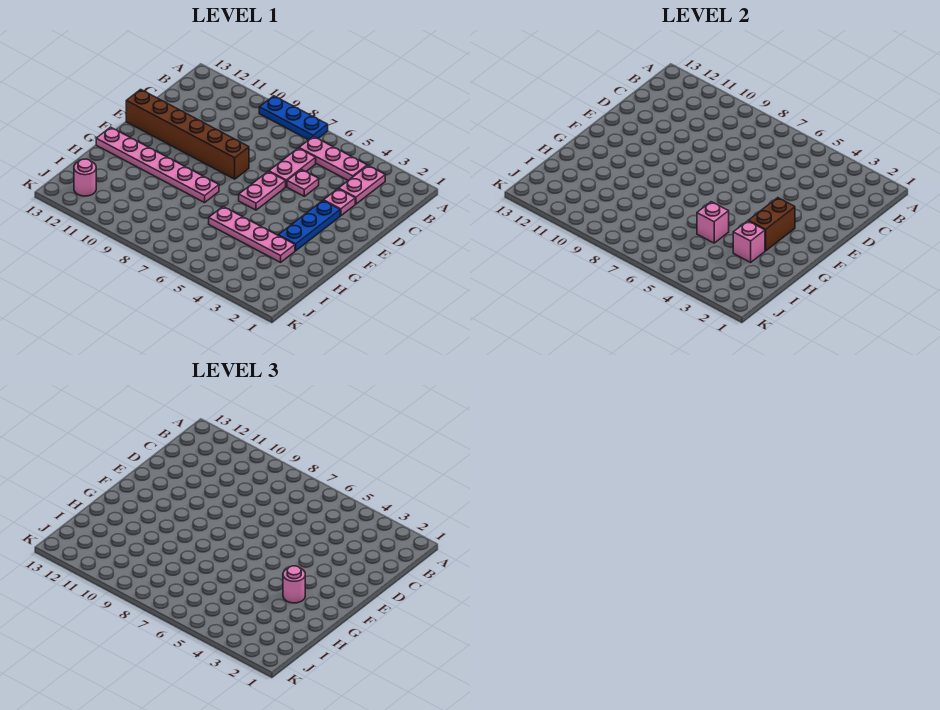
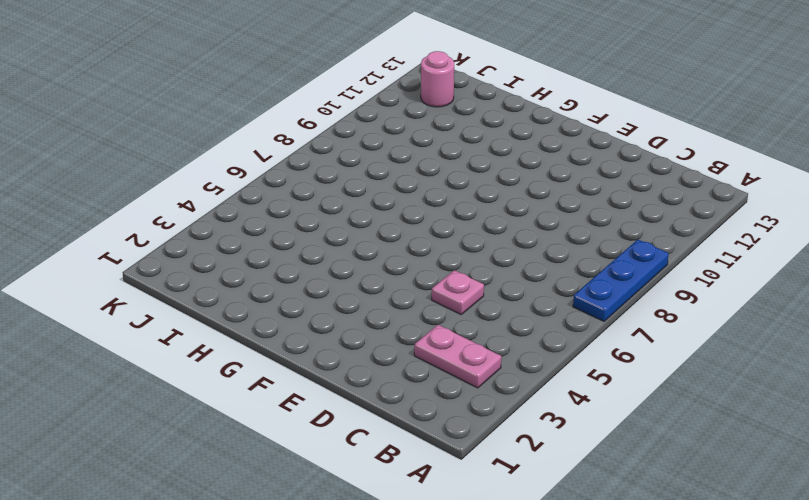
none -> pink plate B4:B6 level 1
none -> pink plate C6:D6 level 1
none -> pink plate D3 level 1

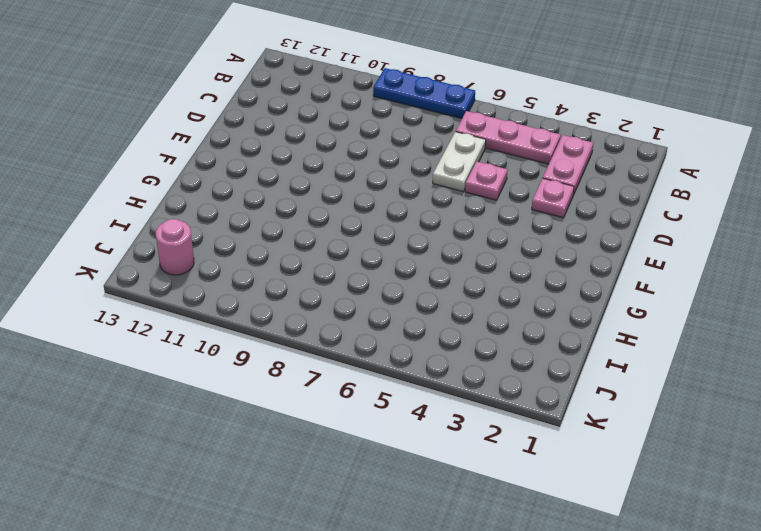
white plate C6:D6 level 1 -> pink plate C6:D6 level 1
none -> blue plate E3:G3 level 1
none -> pink plate E6:F6 level 1
none -> brown brick E8:E13 level 1

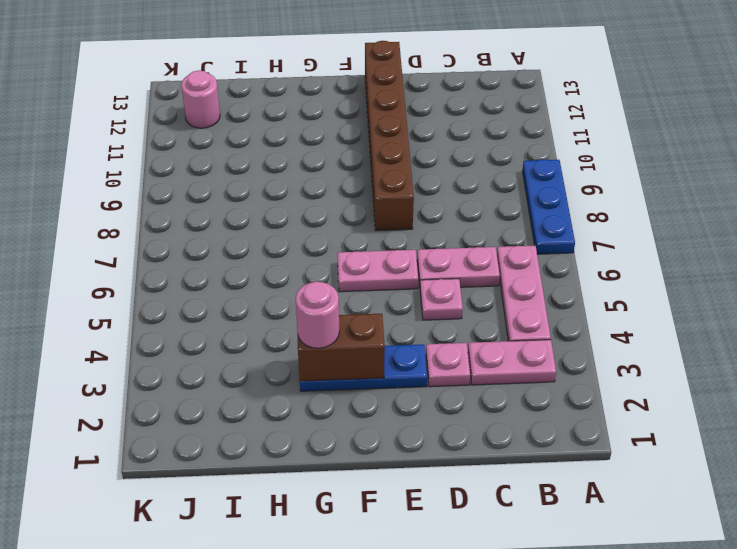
none -> pink plate G8:G13 level 1
none -> pink plate H3:H6 level 1
none -> pink brick H3 level 2

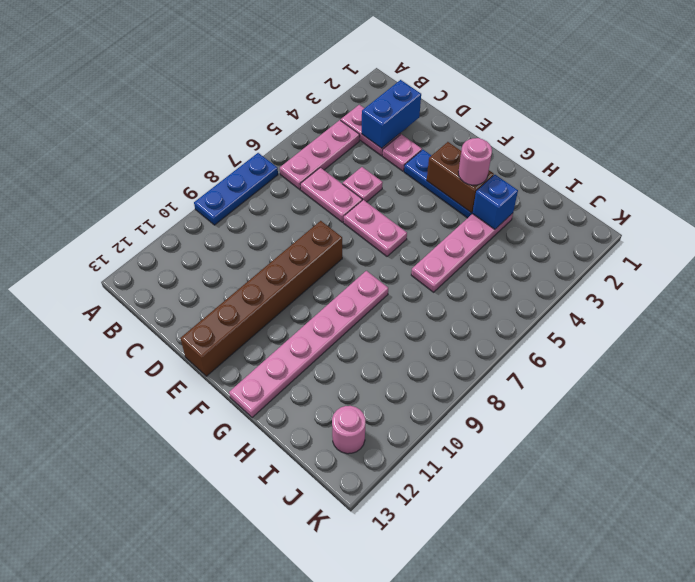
blue brick C2:C3 level 2 -> none
blue brick H3 level 2 -> pink brick H3 level 2
none -> pink brick H5 level 2

